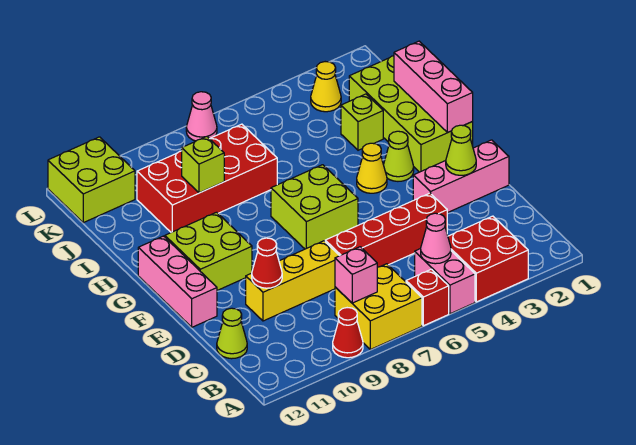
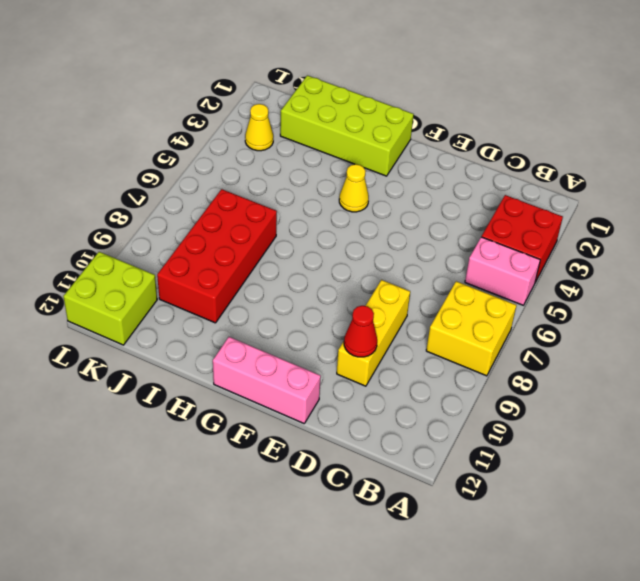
none -> red brick A6 level 1
none -> red cone A9 level 1
none -> lime cone C12 level 1

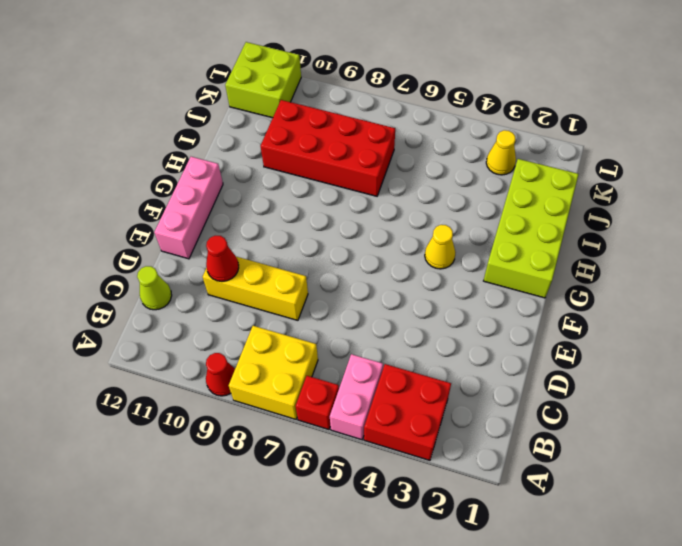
none -> red brick D4:D7 level 1
none -> pink brick E1:E3 level 1
none -> lime brick F6:G7 level 1

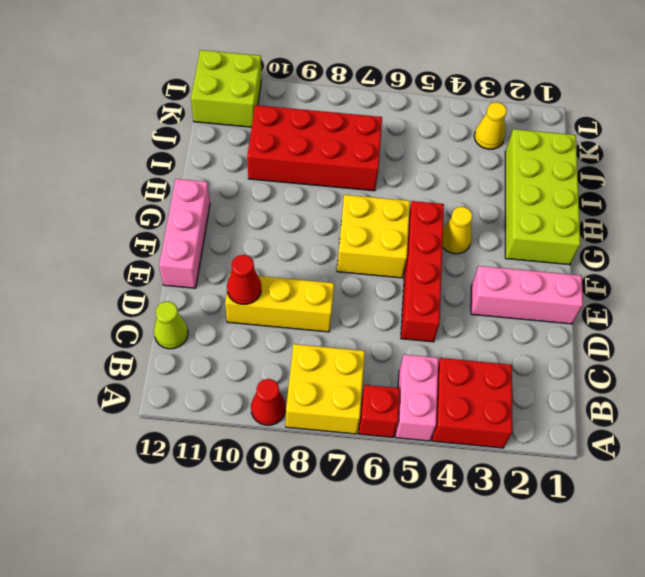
red brick D5:G5 level 1 -> red brick D4:D7 level 1
yellow brick F6:G7 level 1 -> lime brick F6:G7 level 1
none -> lime brick F10:G11 level 1
none -> lime cone G3 level 1
none -> lime brick I3 level 1

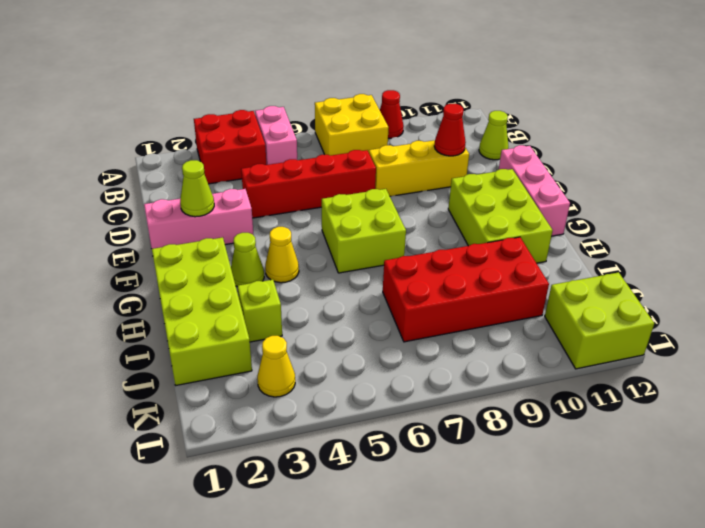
lime brick F10:H11 level 1 -> lime brick F10:G11 level 1
none -> red brick A6 level 1
none -> pink cone L7 level 1
none -> pink cone B5 level 2

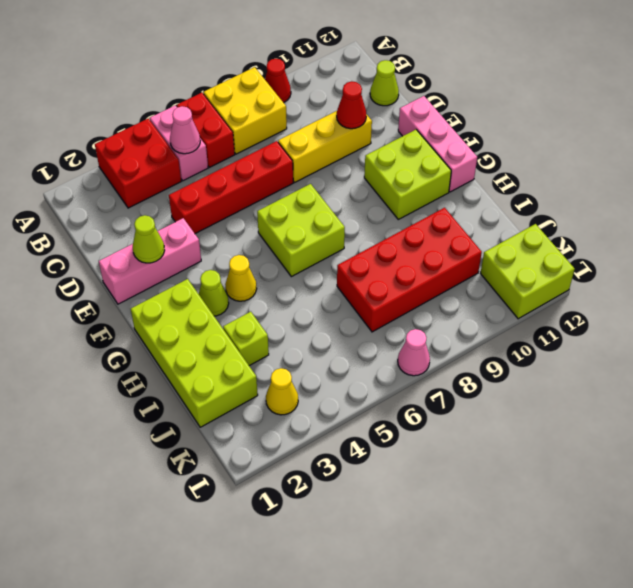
red brick A6:B6 level 1 -> red brick A6 level 1
none -> pink brick B8 level 2
none -> pink brick G1:I1 level 2
none -> lime brick I9 level 2

